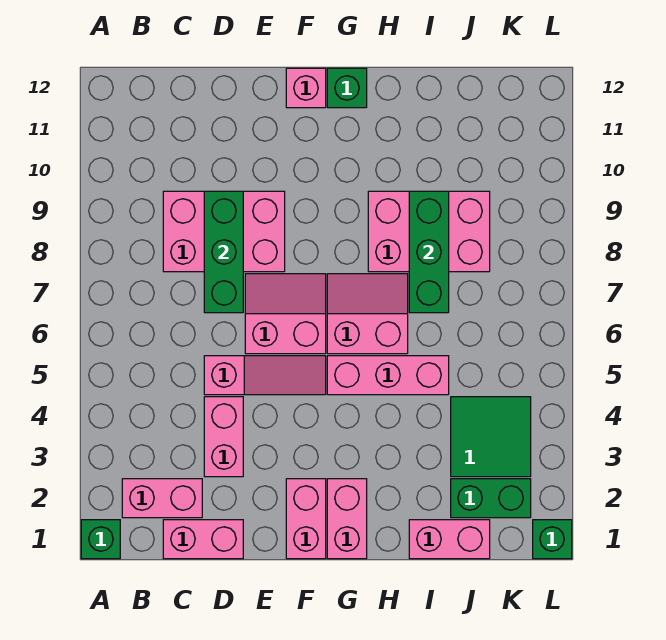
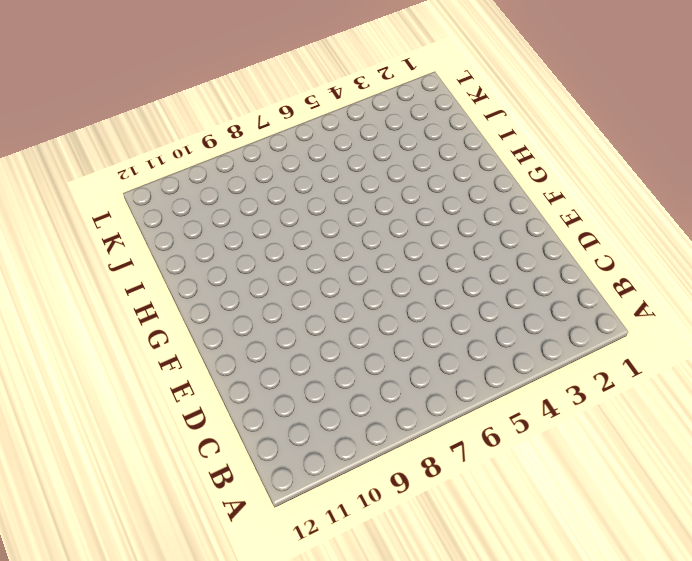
none -> green brick A1 level 1
none -> pink brick B2:C2 level 1
none -> pink brick C1:D1 level 1

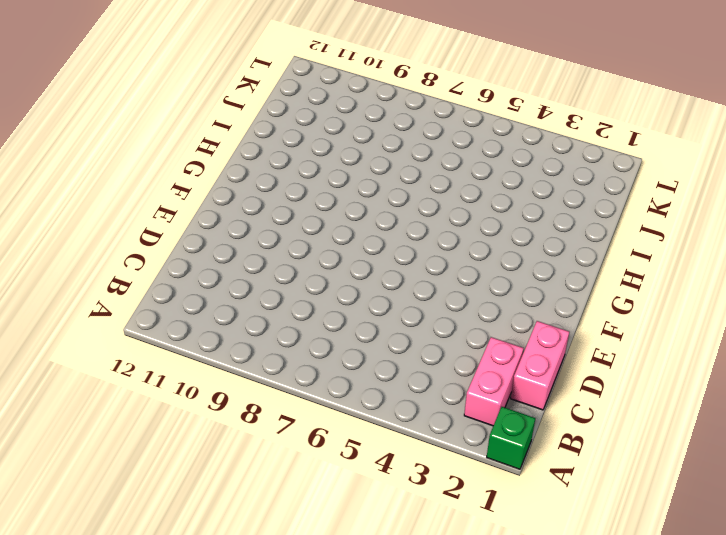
none -> pink brick C8:E9 level 1
none -> pink brick D3:D4 level 1
none -> pink slope D5:F5 level 1 top D

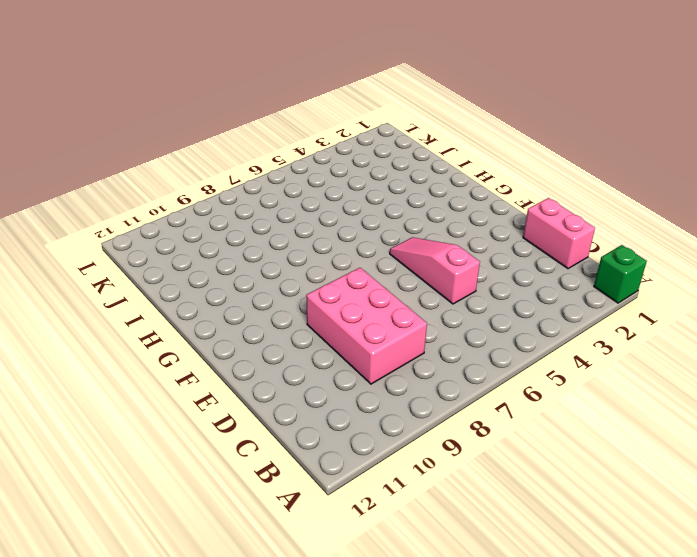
none -> pink brick B2:C2 level 1
none -> pink brick D3:D4 level 1
none -> pink slope E6:F7 level 1 top 6

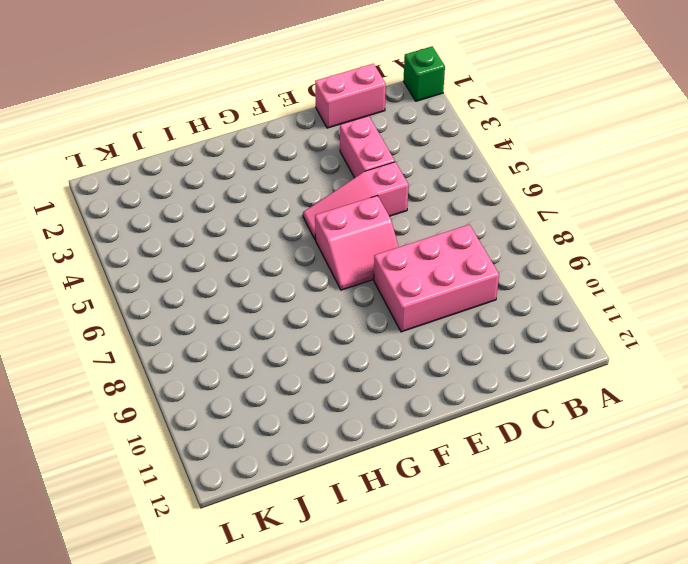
none -> pink brick B2:C2 level 1
none -> pink brick F1:F2 level 1
none -> pink brick F12 level 1

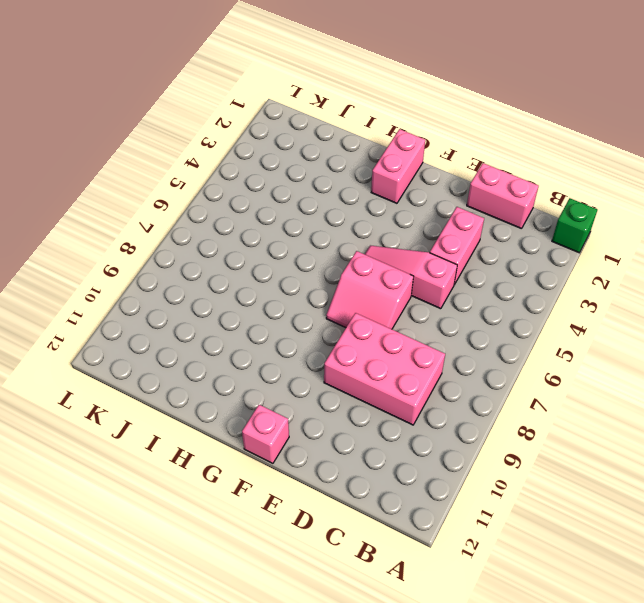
none -> pink brick B2:C2 level 1
none -> pink brick F1:F2 level 1
none -> pink brick G5:I5 level 1

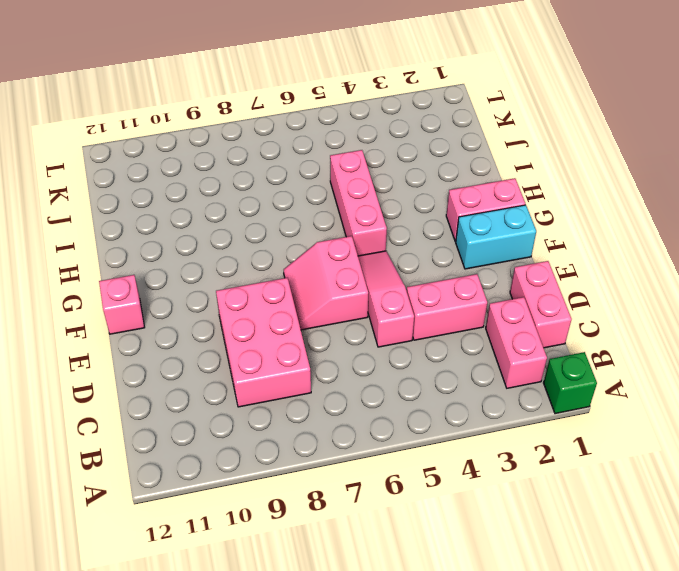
cyan brick F1:F2 level 1 -> pink brick F1:F2 level 1
none -> pink slope G6:H7 level 1 top 6
none -> green brick G12 level 1
none -> pink brick H8:J9 level 1

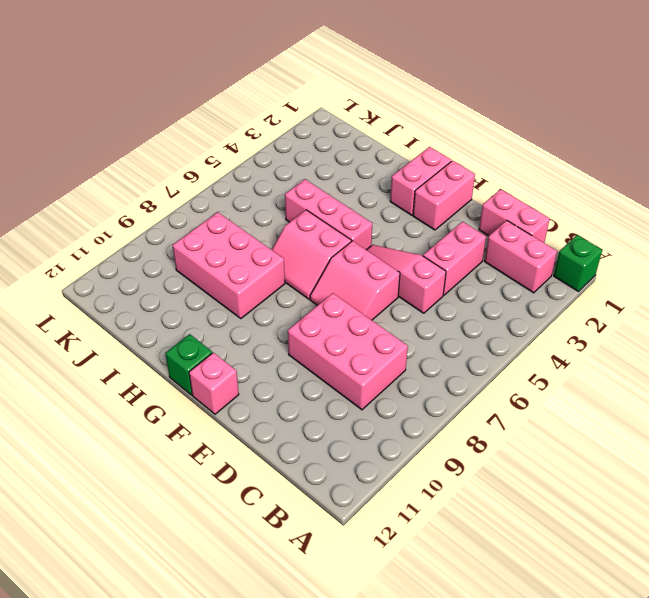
none -> pink brick I1:J1 level 1
none -> green brick J2:K2 level 1
none -> green tile J3:K4 level 1

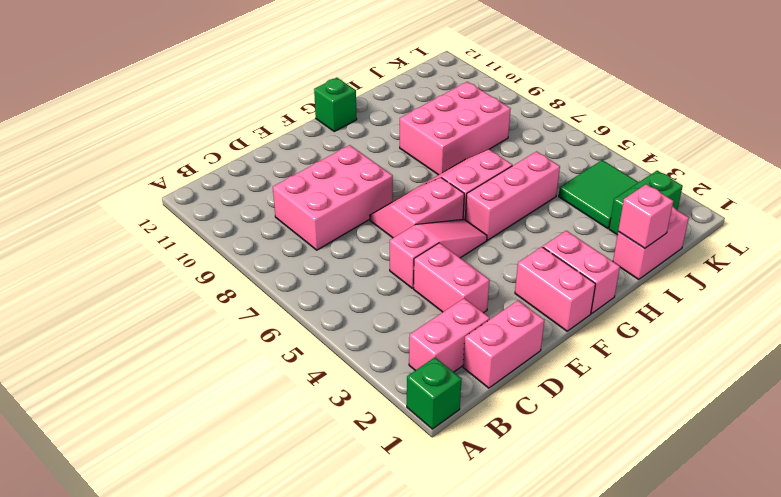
pink brick I1 level 2 -> pink brick F12 level 1
none -> green brick L1 level 1
none -> green brick D7:D9 level 2
none -> green brick I7:I9 level 2

